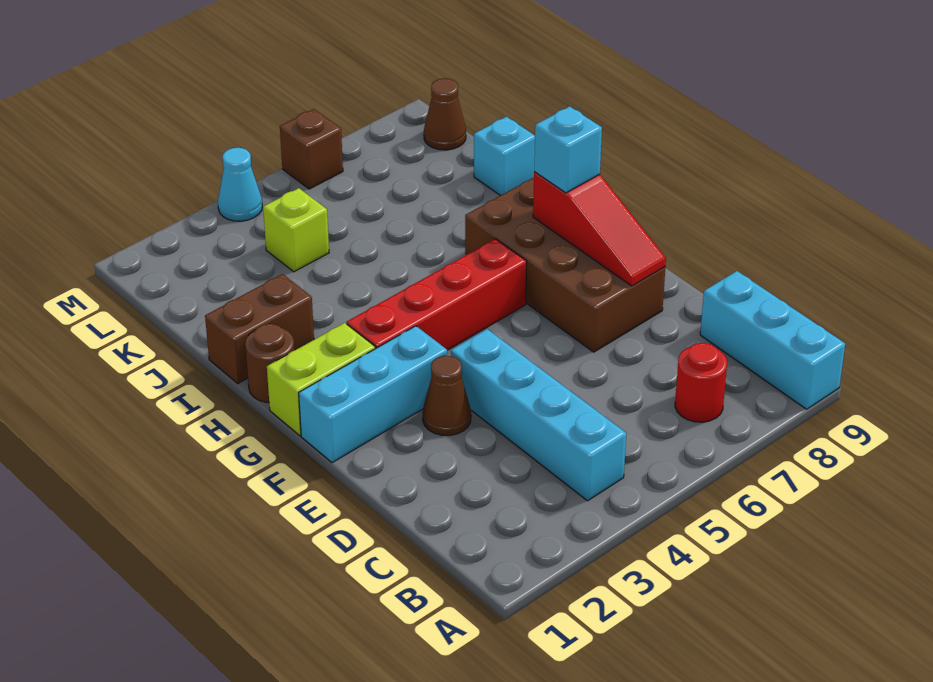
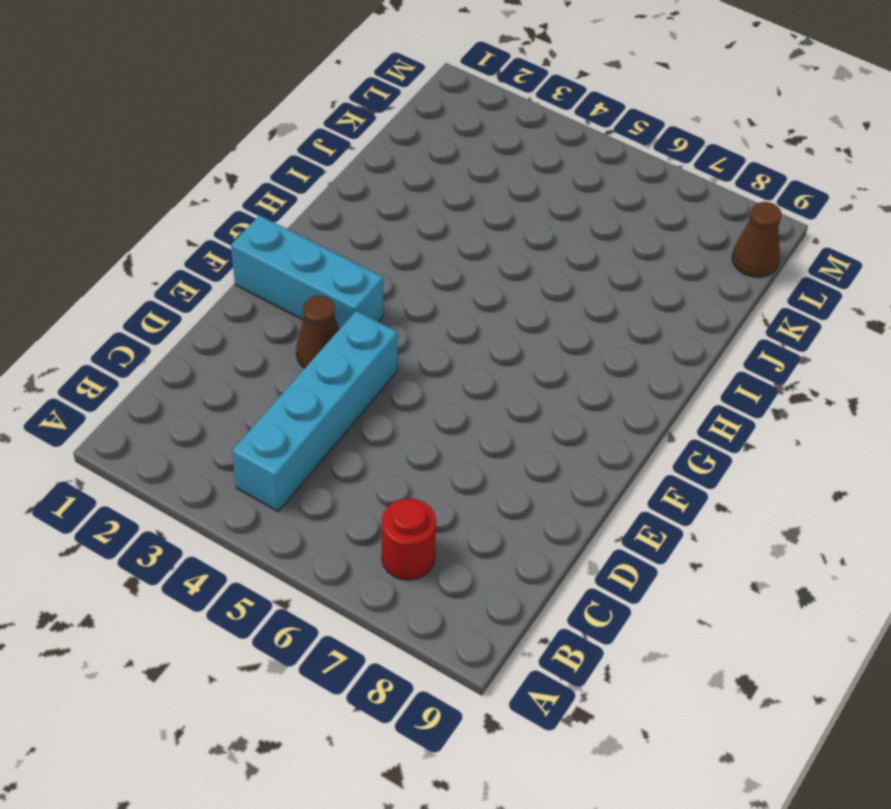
none -> cyan brick A9:C9 level 1
none -> brown brick E7:H8 level 1
none -> lime brick G1:G2 level 1

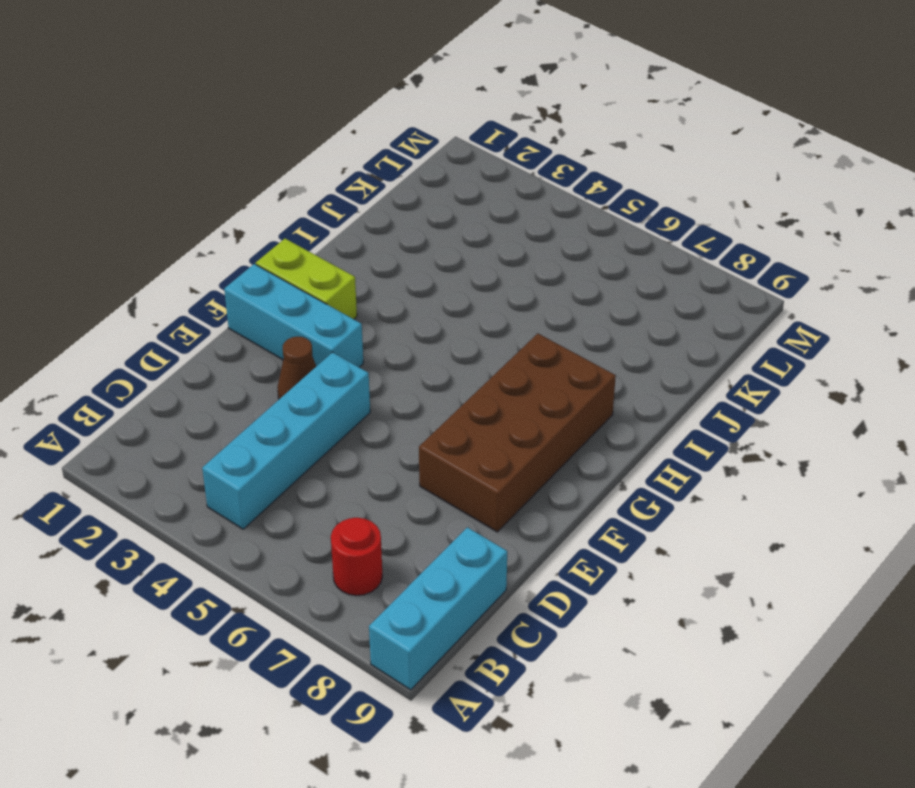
none -> red brick G3:G6 level 1
none -> brown round brick H1 level 1
none -> brown brick I1:I2 level 1

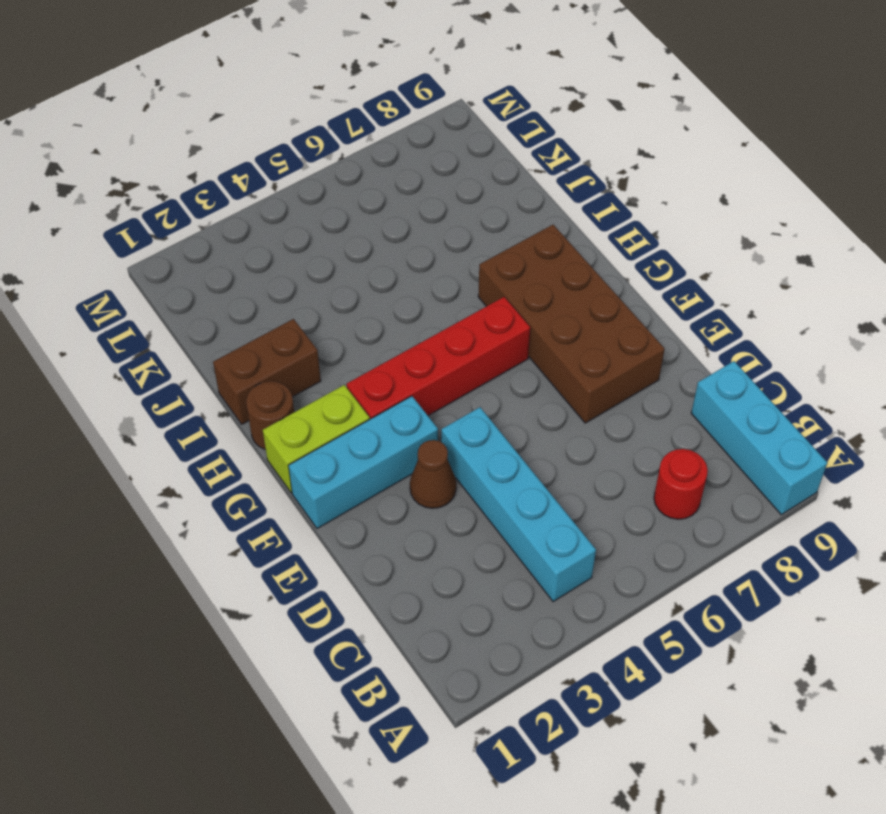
none -> cyan brick J9 level 1
none -> lime brick K4 level 1
none -> brown cone L9 level 1

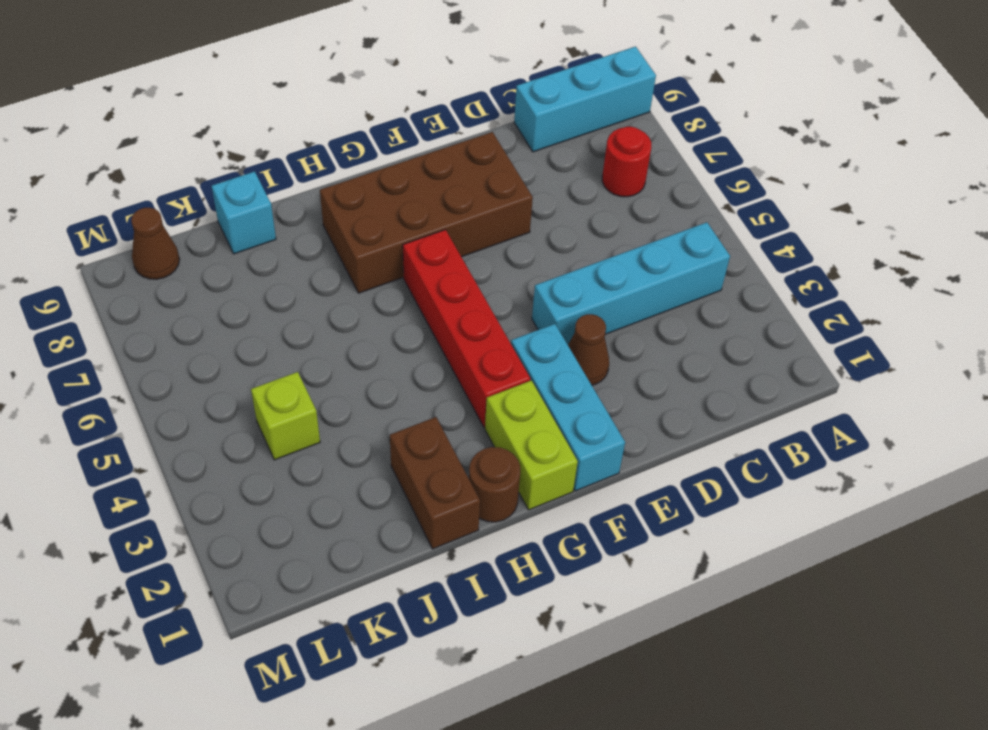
none -> cyan cone M4 level 1
none -> brown brick M6 level 1
none -> red slope E8:G8 level 2 top G

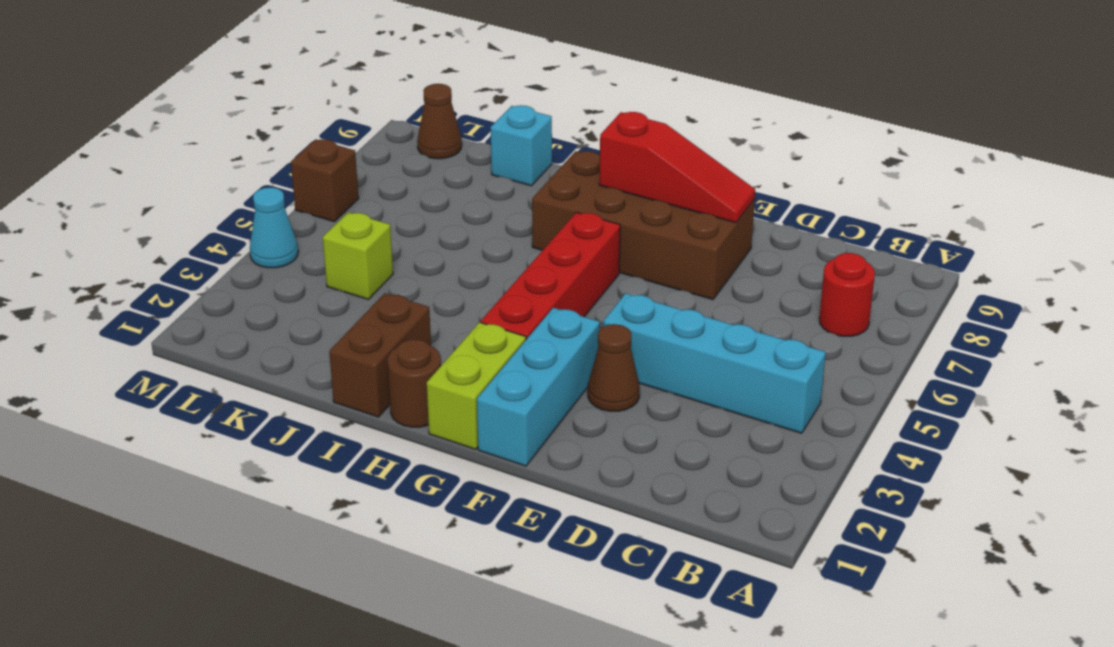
none -> cyan brick A9:C9 level 1
none -> cyan brick G8 level 3

